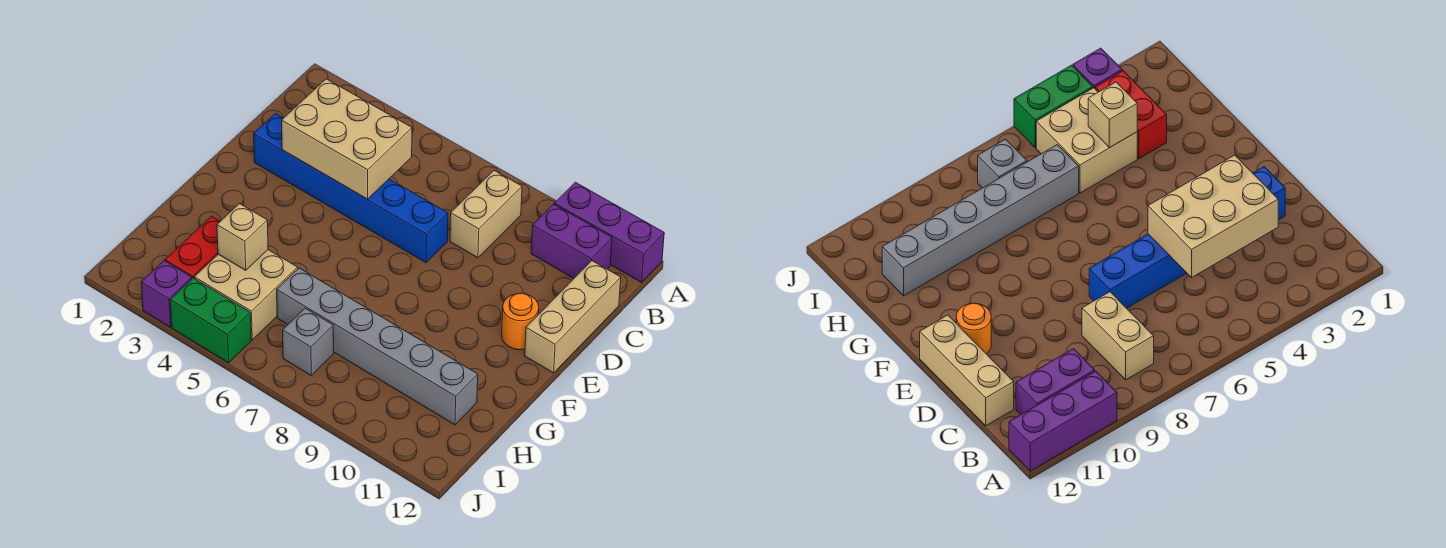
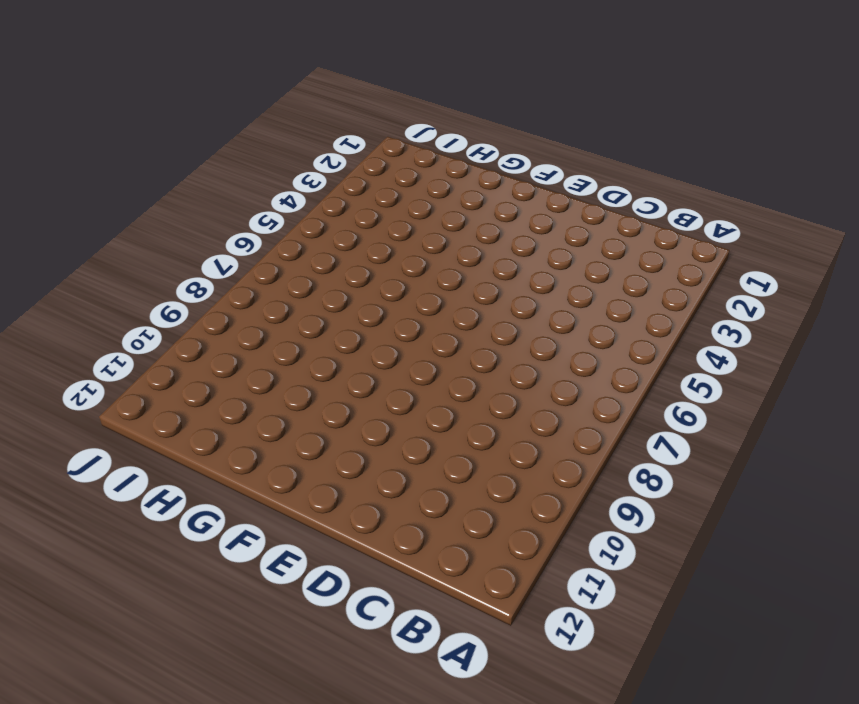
none -> purple brick A10:A12 level 1
none -> tan brick B8:C8 level 1
none -> purple brick B10:B11 level 1

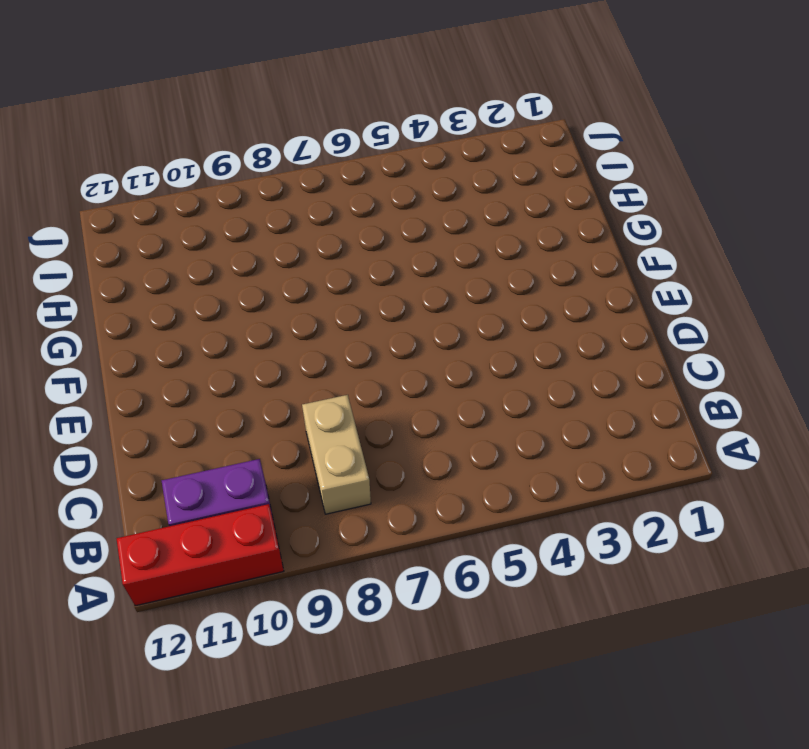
red brick A10:A12 level 1 -> purple brick A10:A12 level 1
none -> tan brick C12:E12 level 1
none -> blue brick D2:D7 level 1
none -> orange round brick E11 level 1

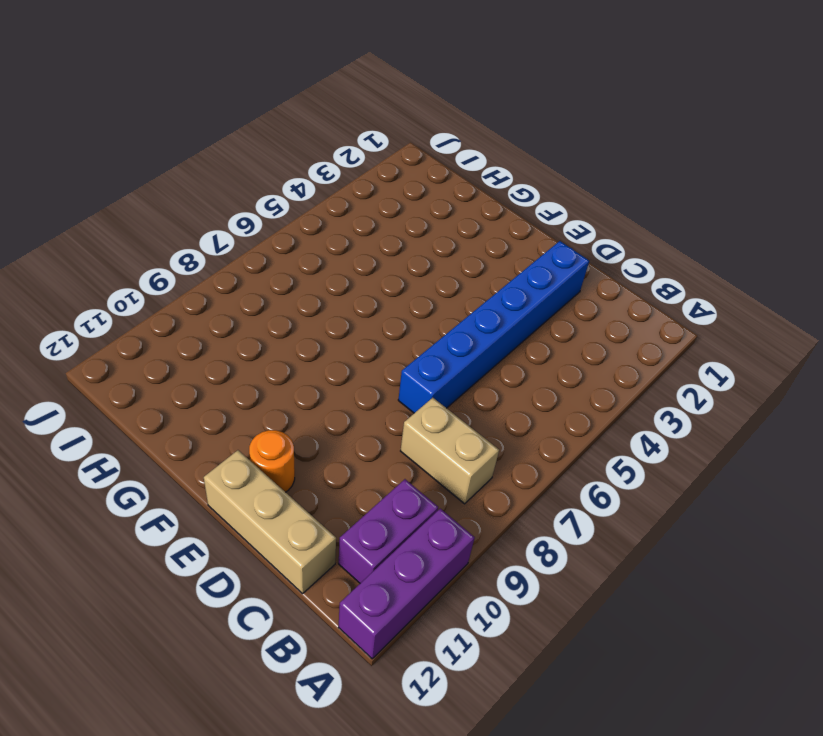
none -> red brick H3:I3 level 1
none -> tan brick H4:I5 level 1
none -> grey brick H6:H11 level 1

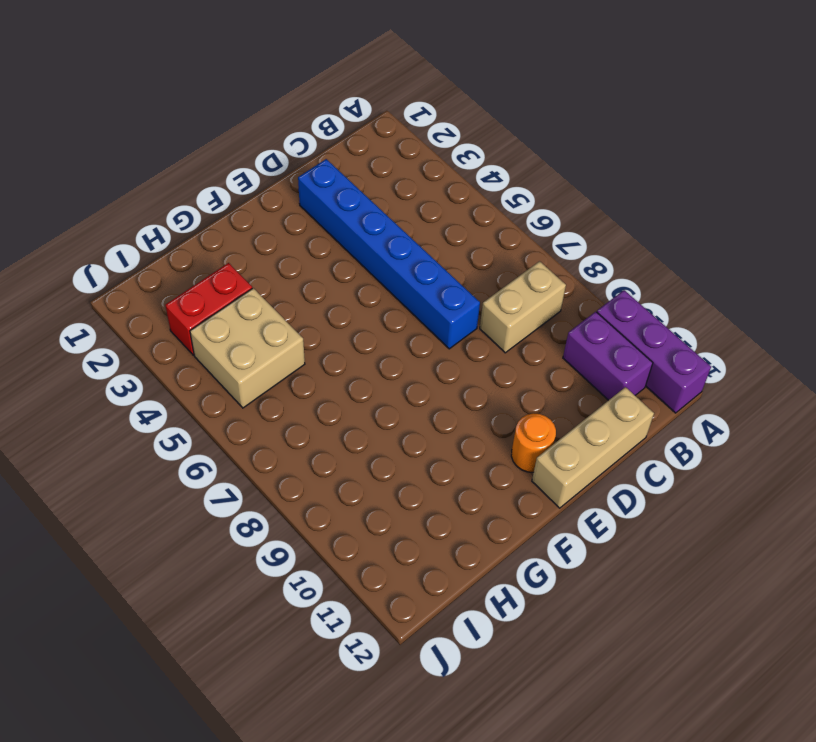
none -> grey brick H6:H11 level 1
none -> grey brick I7 level 1
none -> purple brick J3 level 1

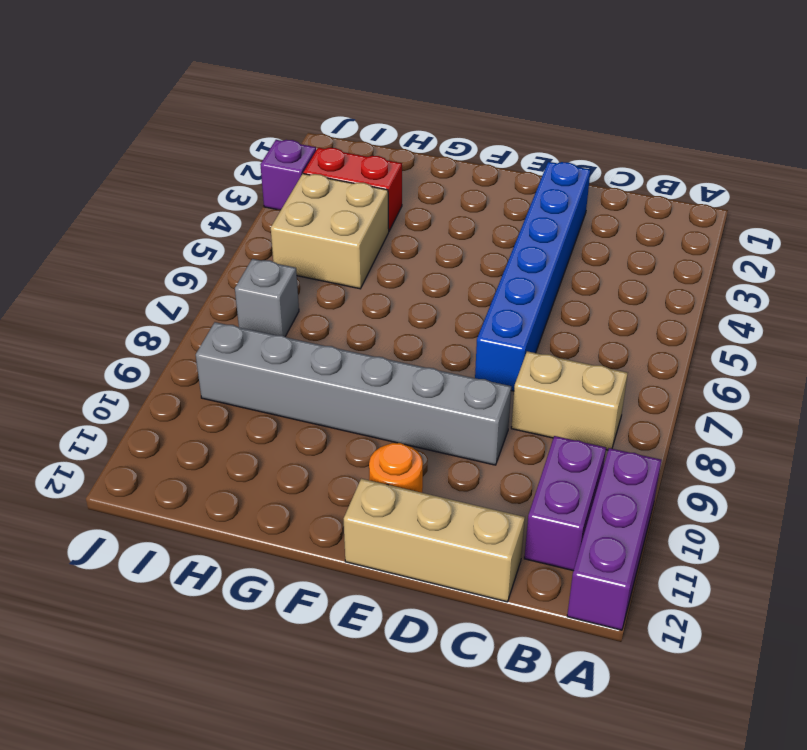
grey brick D9:I9 level 1 -> grey brick H6:H11 level 1
none -> green brick J4:J5 level 1
none -> tan brick C3:D5 level 2
none -> tan brick H4 level 2

